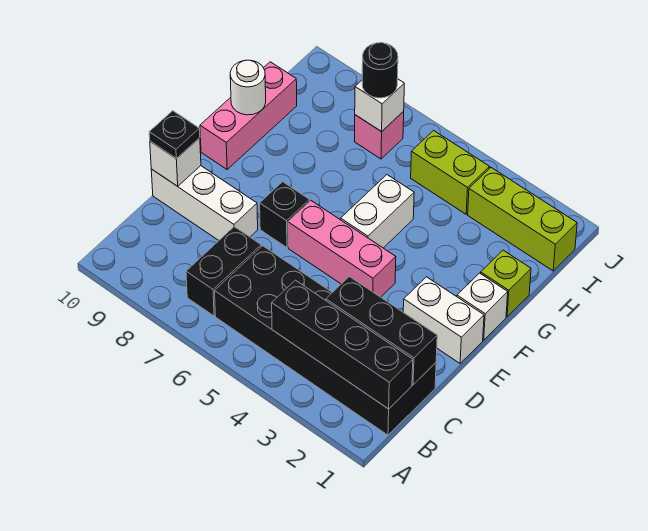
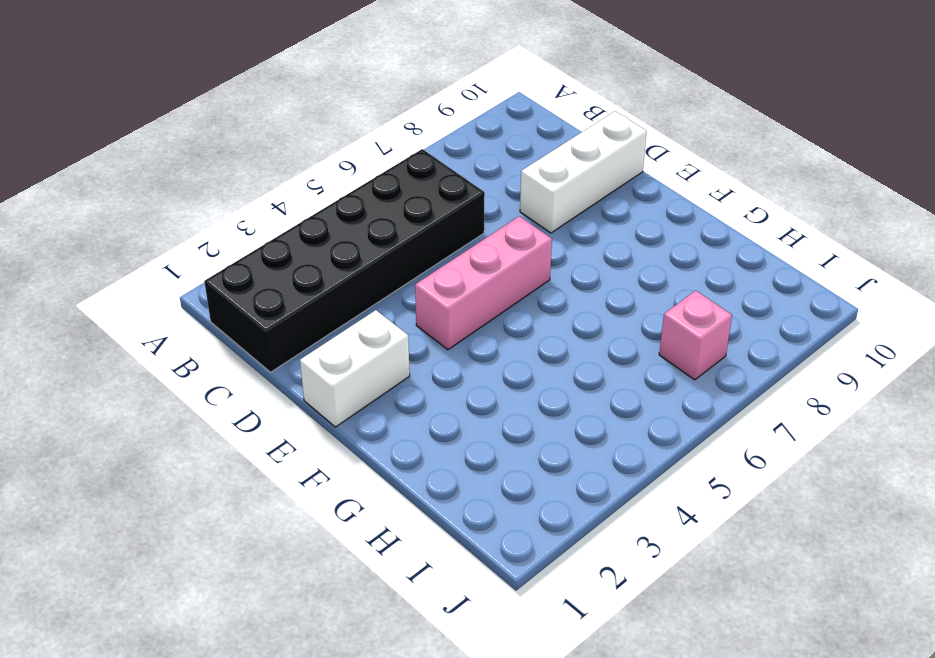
none -> black brick B7:C7 level 1
none -> black brick E7 level 1
none -> white brick F1 level 1

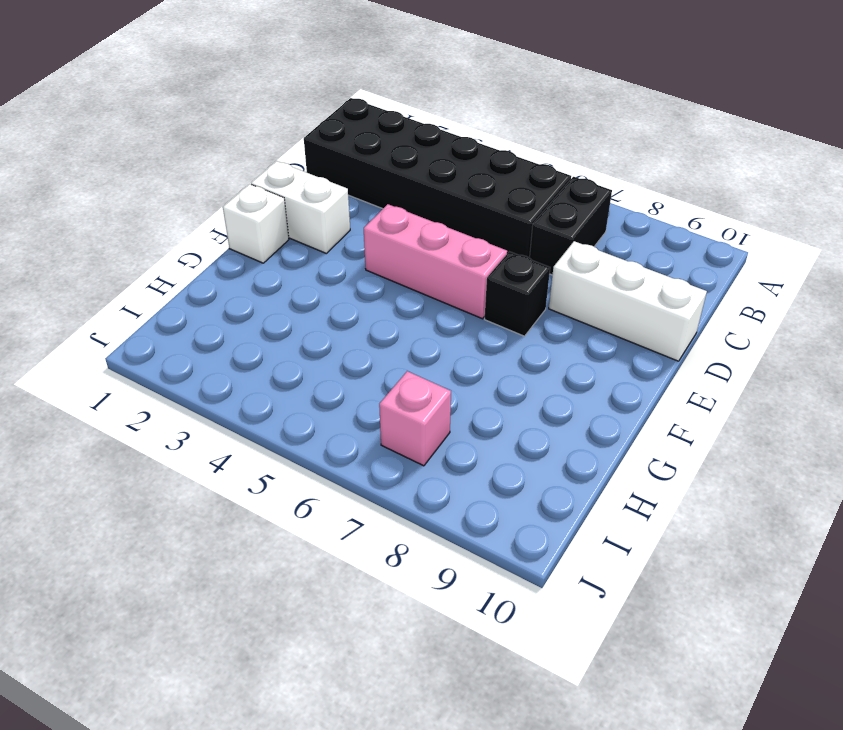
none -> white brick F5:G5 level 1
none -> pink brick F10:H10 level 1
none -> lime brick G1 level 1

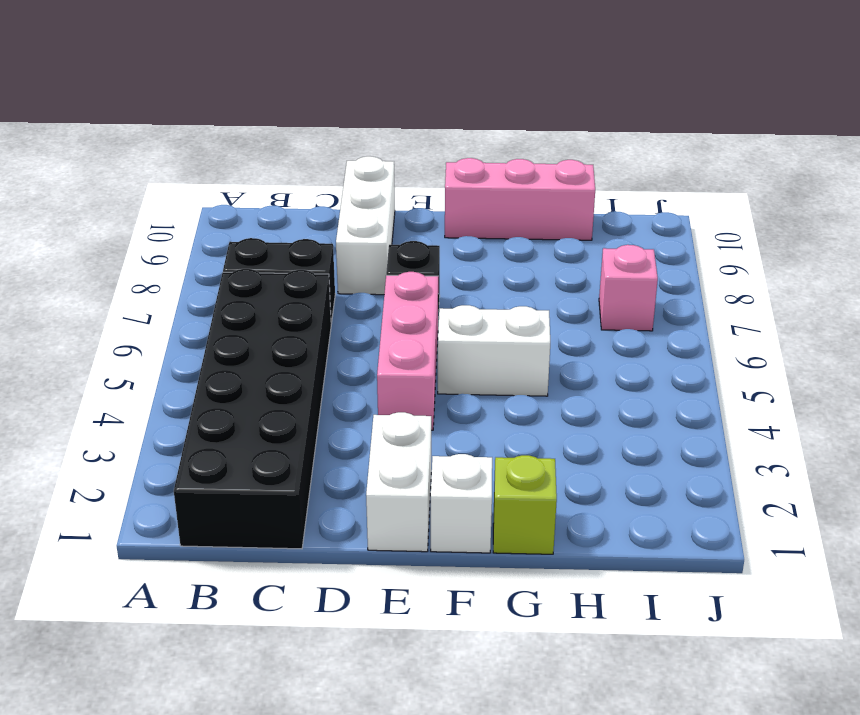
none -> lime brick I1:I3 level 1
none -> lime brick I4:I5 level 1
none -> black brick B1:B4 level 2

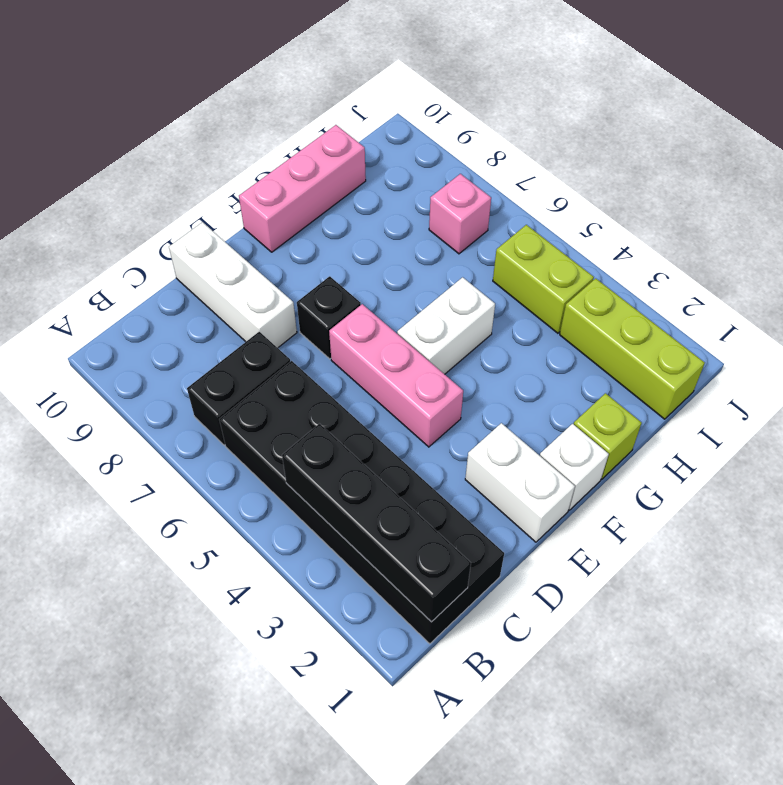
none -> black brick C1:C3 level 2
none -> white brick D10 level 2
none -> white round brick G10 level 2

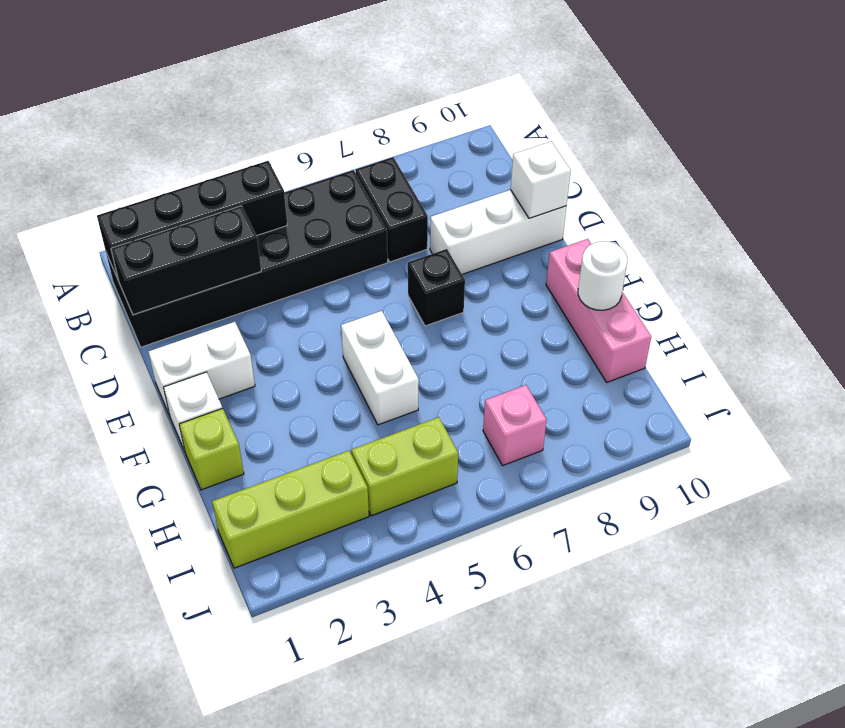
none -> pink brick E4:E6 level 1
none -> white brick I7 level 2
none -> black plate D10 level 3

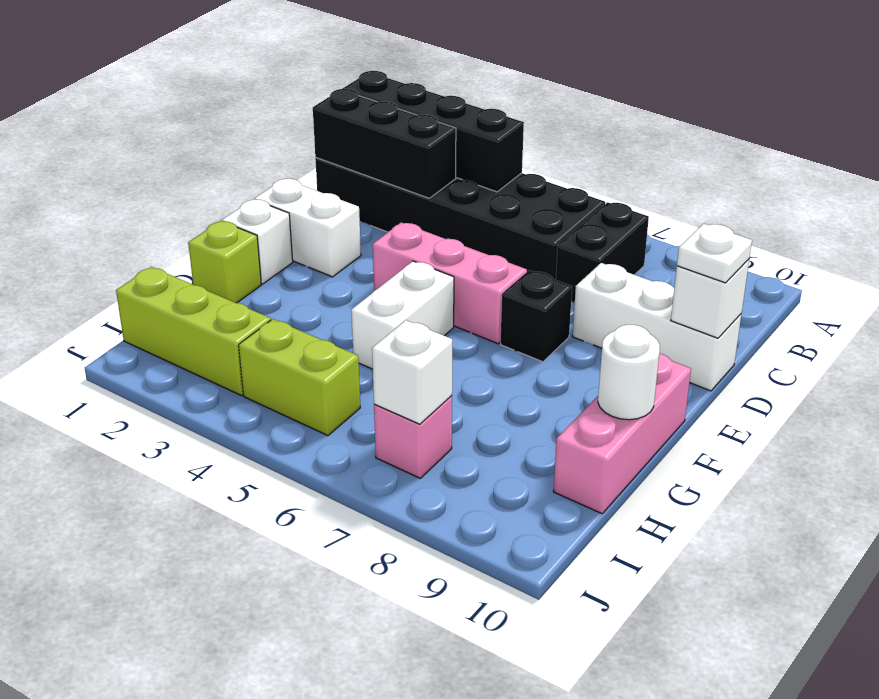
white plate D10 level 3 -> black plate D10 level 3
none -> black round brick I7 level 3

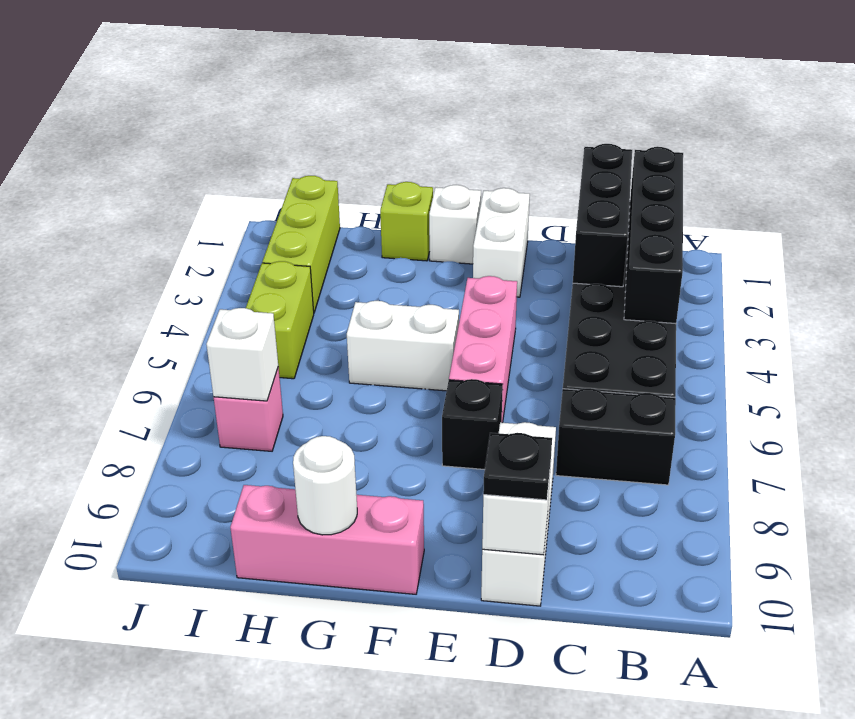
none -> black round brick I7 level 3

